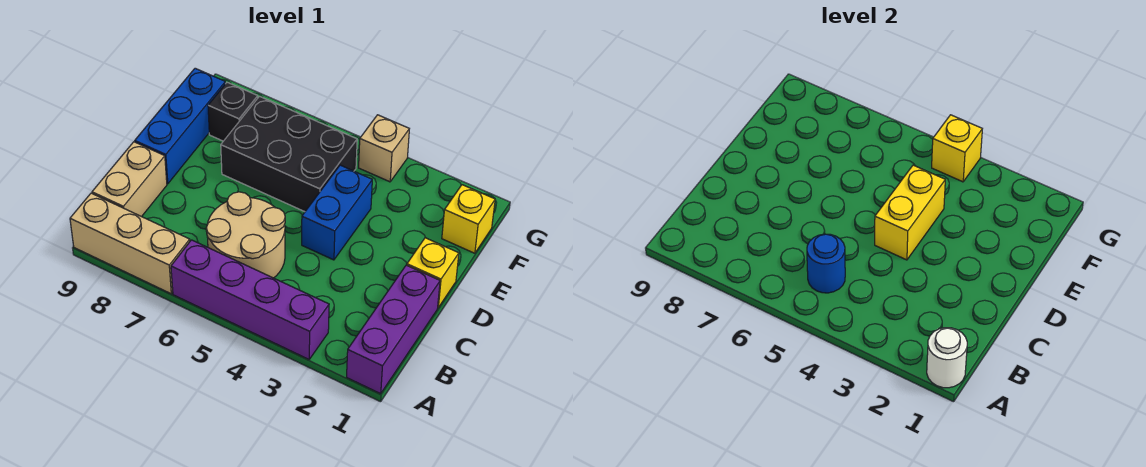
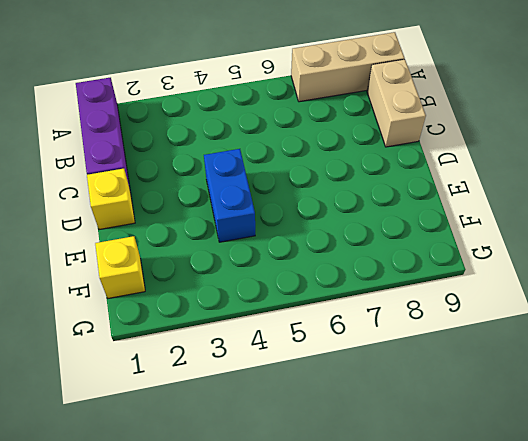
none -> purple brick A3:A6 level 1
none -> tan round brick B5:C6 level 1
none -> blue brick D9:F9 level 1

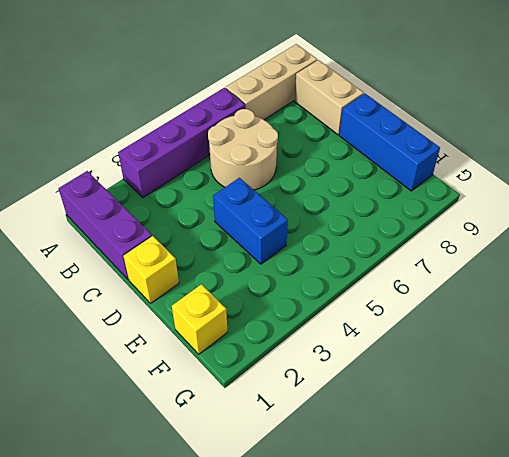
none -> black brick E5:F7 level 1
none -> black brick F8 level 1
none -> tan brick G4 level 1

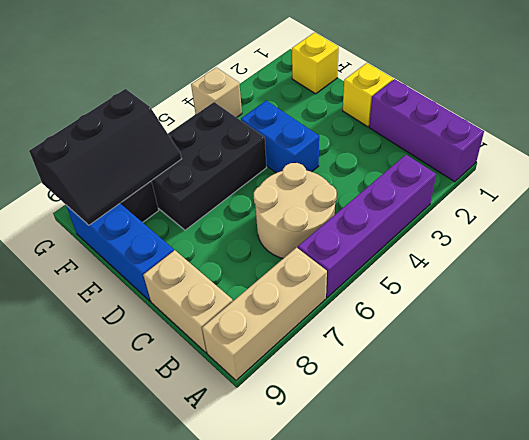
black slope F7:G9 level 2 top G -> none
none -> white round brick A1 level 2
none -> blue round brick B5 level 2
none -> yellow brick D4:E4 level 2

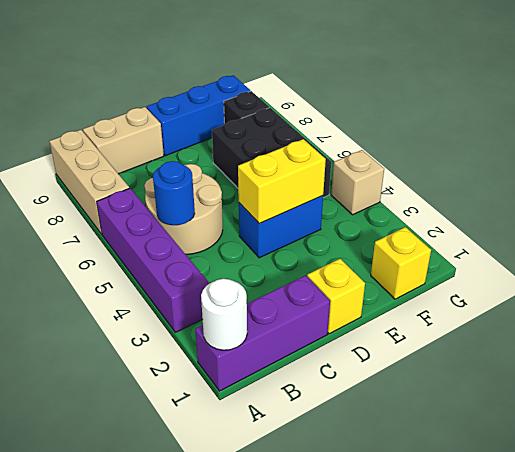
none -> yellow brick G4 level 2

